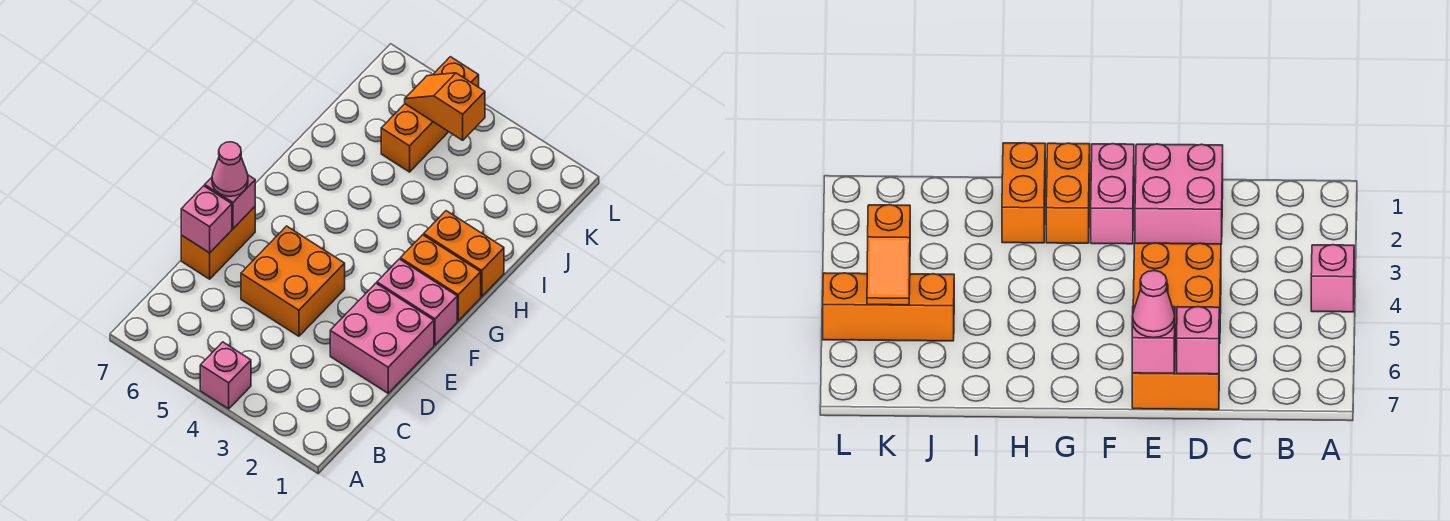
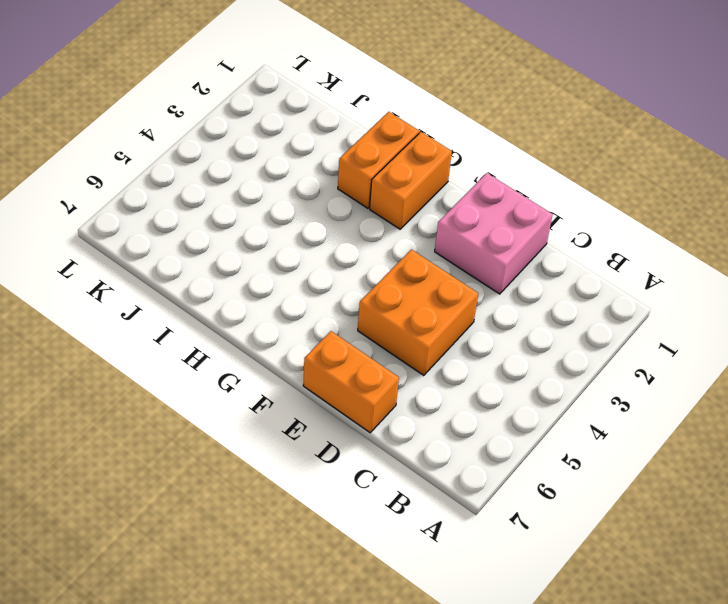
none -> pink brick A4 level 1
none -> pink brick F1:F2 level 1
none -> orange brick J5:L5 level 1

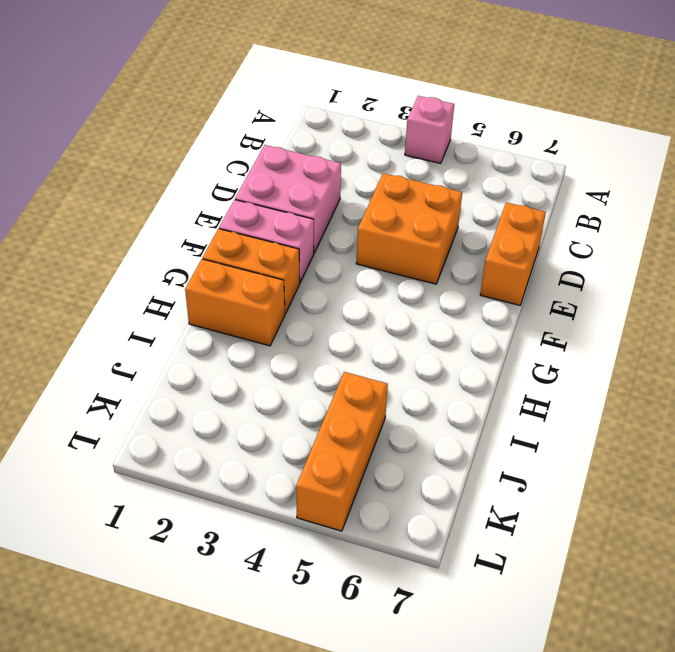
none -> pink brick D7 level 2
none -> pink brick E7 level 2
none -> orange slope K4:K5 level 2 top 4

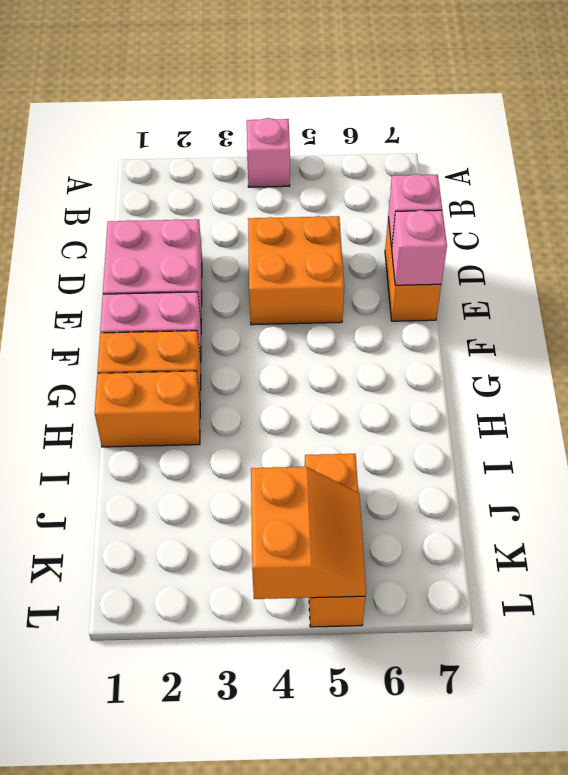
orange slope K4:L5 level 2 top 4 -> orange slope K4:K5 level 2 top 4
none -> pink cone E7 level 3

